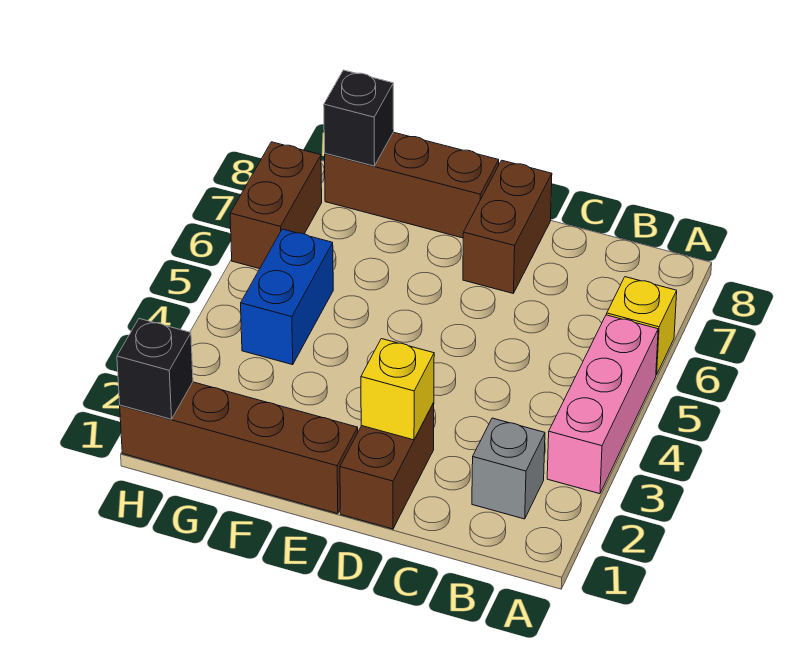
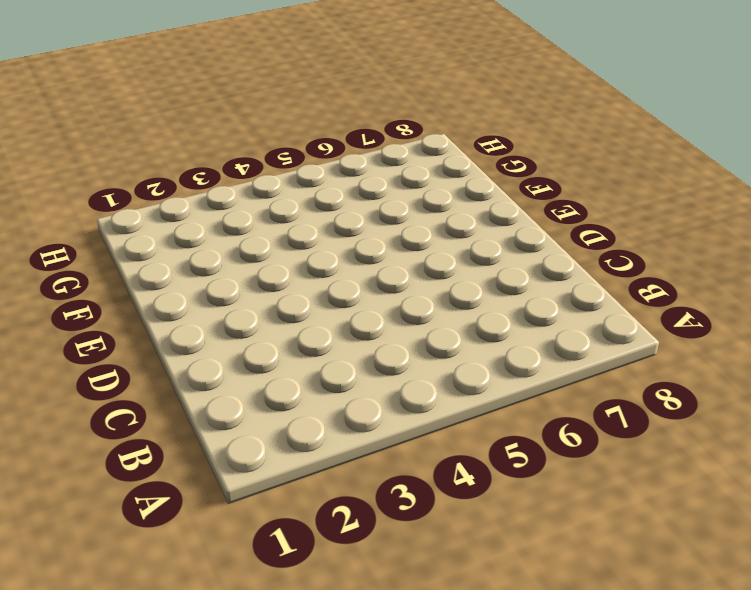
none -> pink brick A3:A5 level 1
none -> yellow brick A6 level 1
none -> grey brick B2 level 1

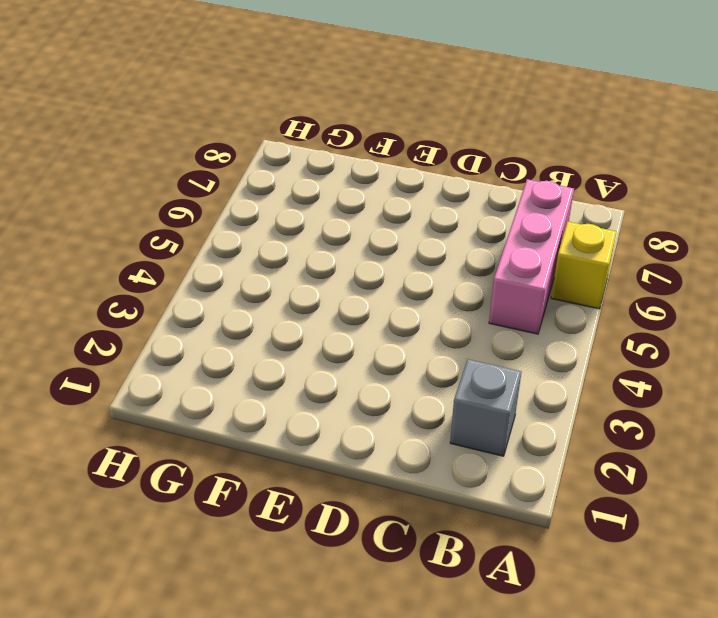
pink brick B5:B7 level 1 -> pink brick A3:A5 level 1
none -> brown brick D1:D2 level 1
none -> brown brick D7:D8 level 1
none -> brown brick E1:H1 level 1

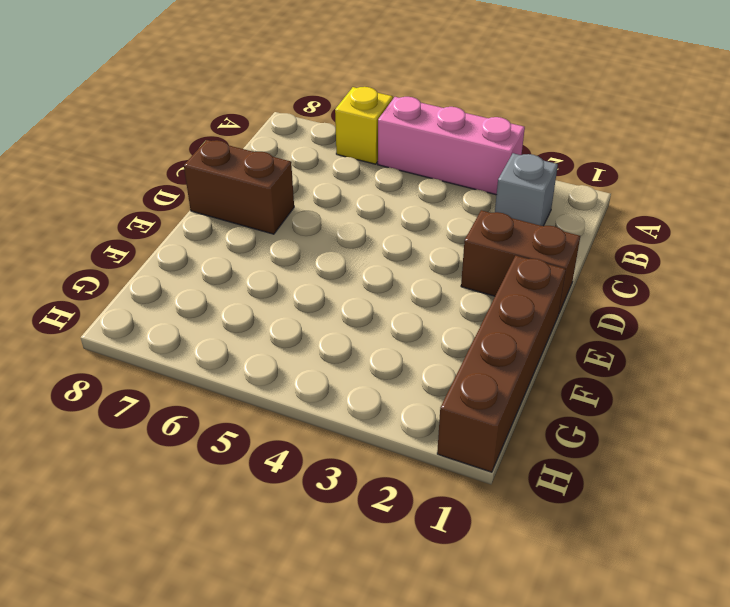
none -> brown brick E8:G8 level 1
none -> blue brick G4:G5 level 1
none -> brown brick H6:H7 level 1

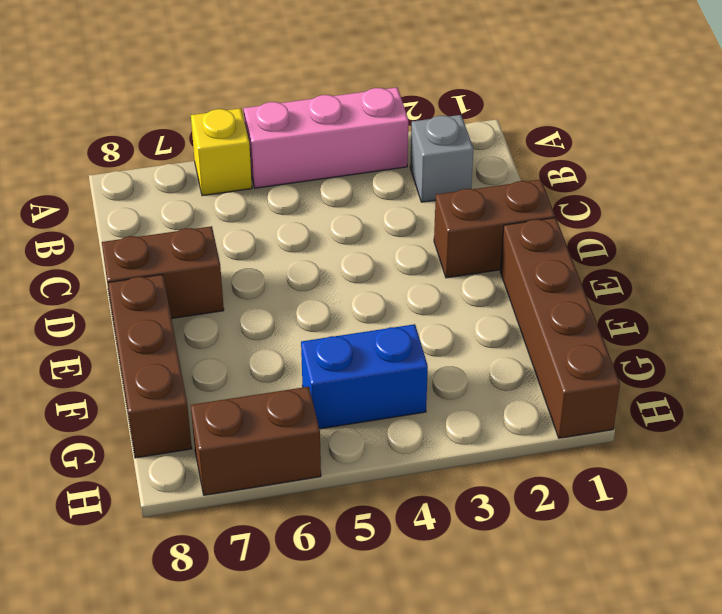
none -> yellow brick D2 level 2
none -> black brick G8 level 2
none -> black brick H1 level 2

